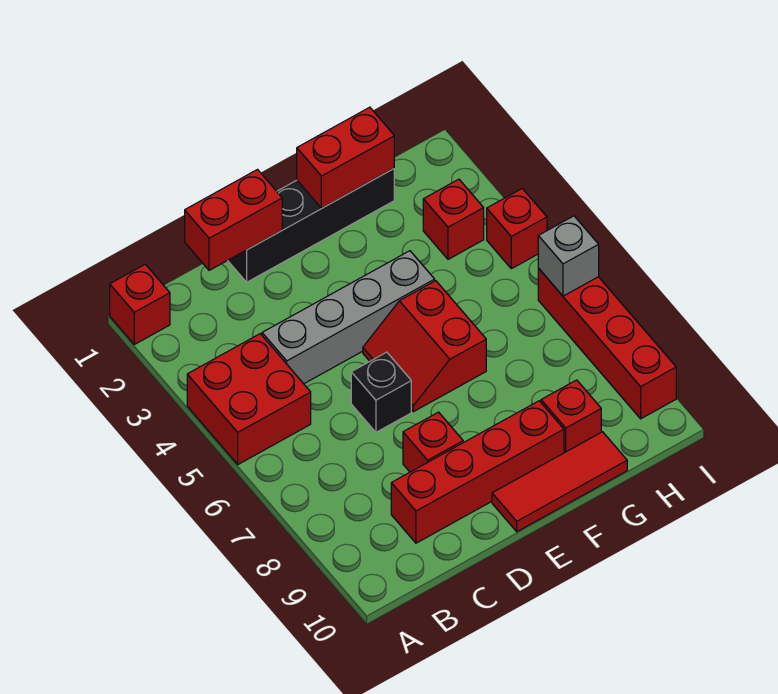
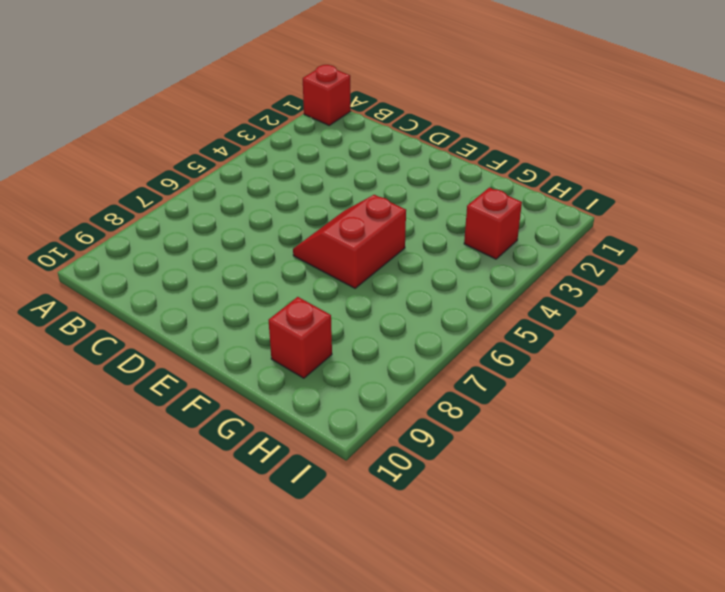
none -> red brick A4:B5 level 1
none -> grey brick C4:F4 level 1
none -> red brick C9:F9 level 1

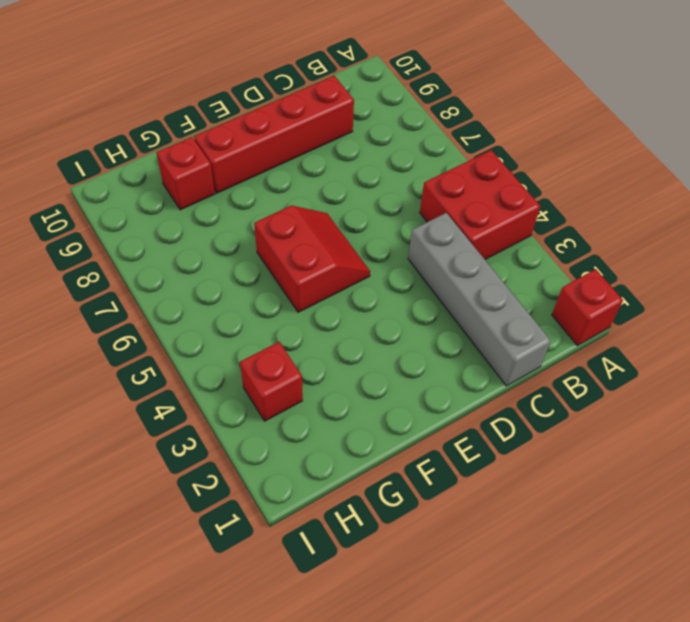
grey brick C1:C4 level 1 -> grey brick C4:F4 level 1
none -> black brick D1:G1 level 1
none -> black brick D6 level 1
none -> red brick D8 level 1

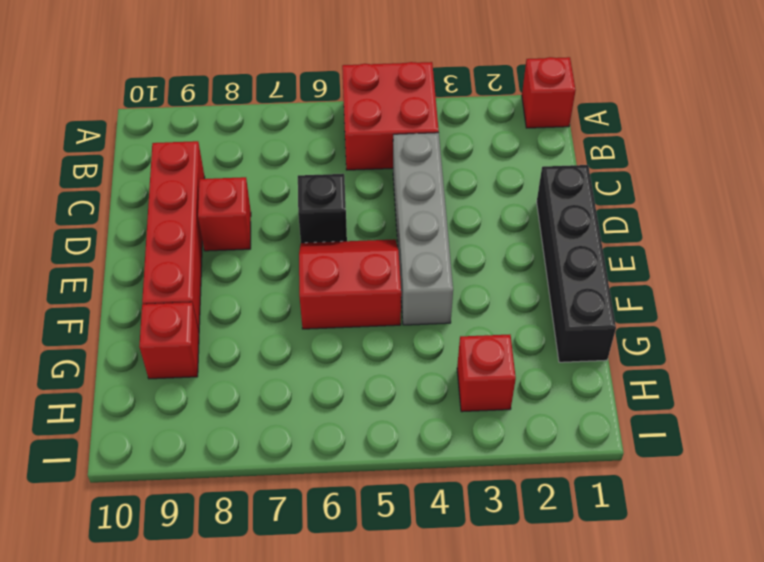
none -> red tile E10:G10 level 1
none -> red brick I4 level 1
none -> red brick I6:I9 level 1

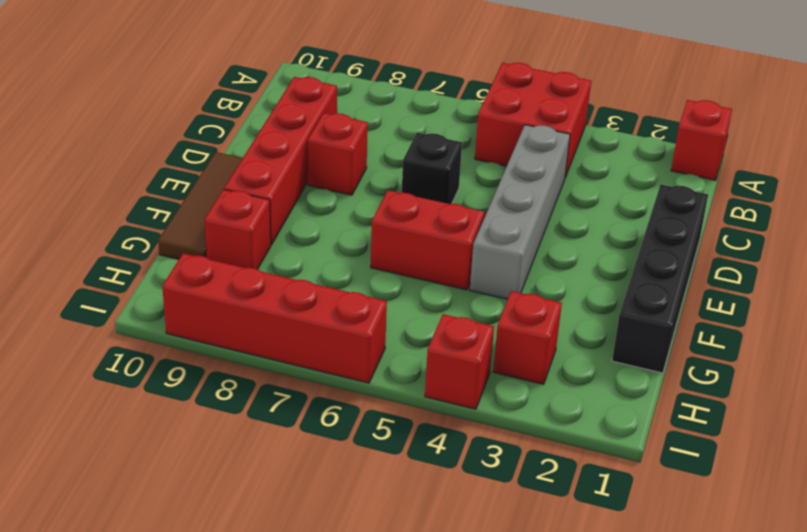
brown tile E10:G10 level 1 -> red tile E10:G10 level 1
none -> red brick C1:D1 level 2
none -> red brick F1:G1 level 2
none -> grey brick I6 level 2

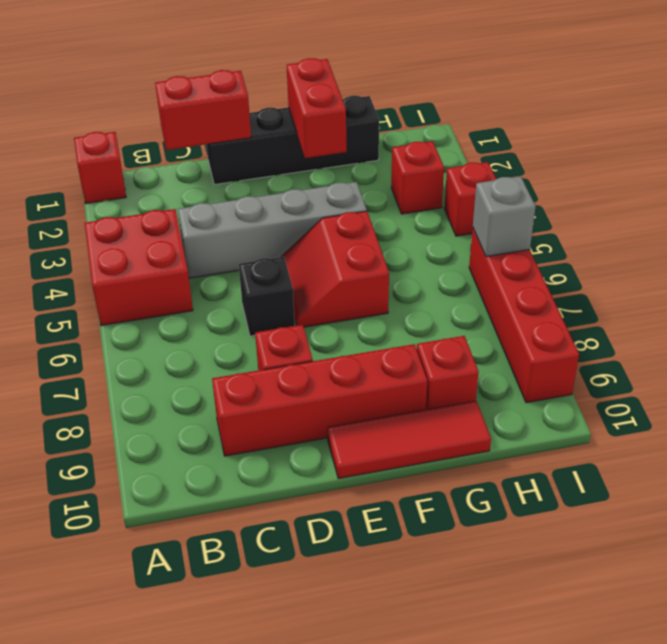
red brick F1:F2 level 2 -> red brick F1:G1 level 2

